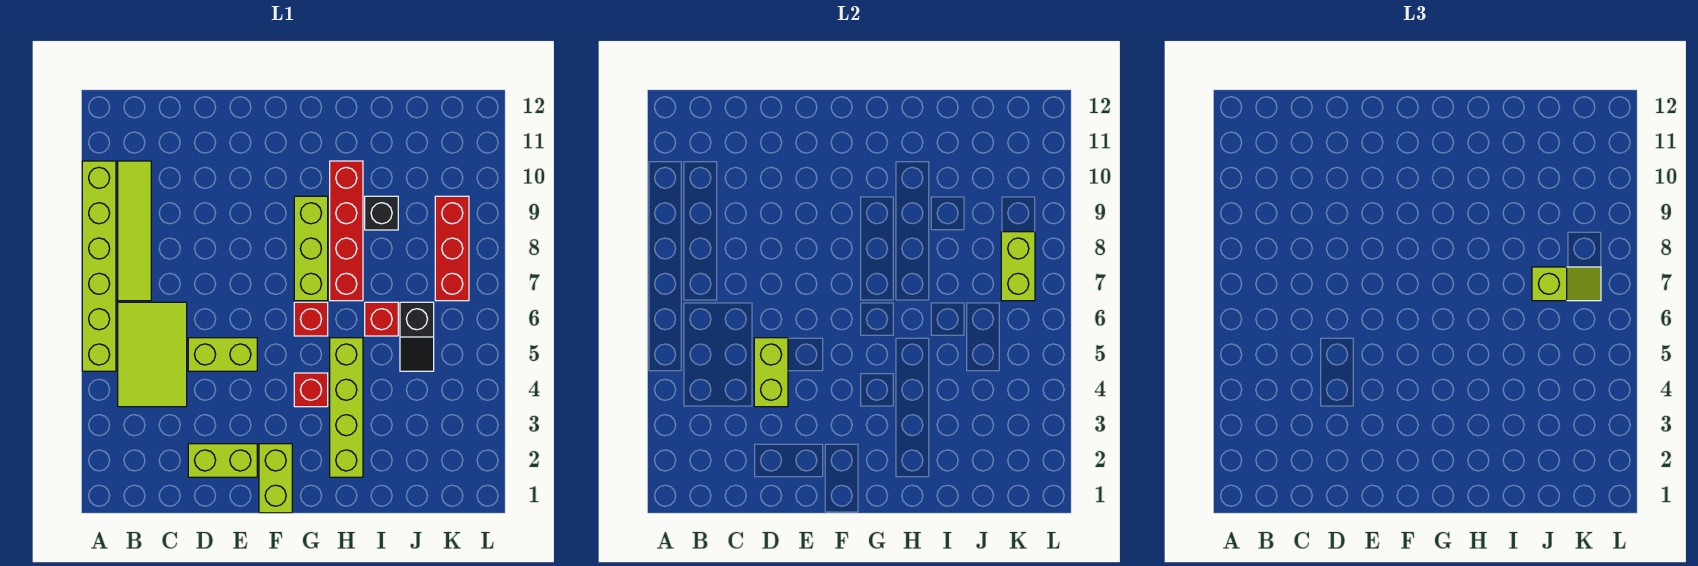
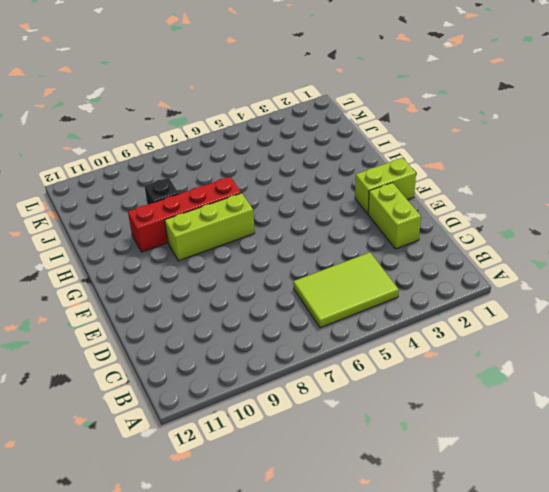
none -> lime brick A5:A10 level 1
none -> lime tile B7:B10 level 1
none -> lime brick D5:E5 level 1

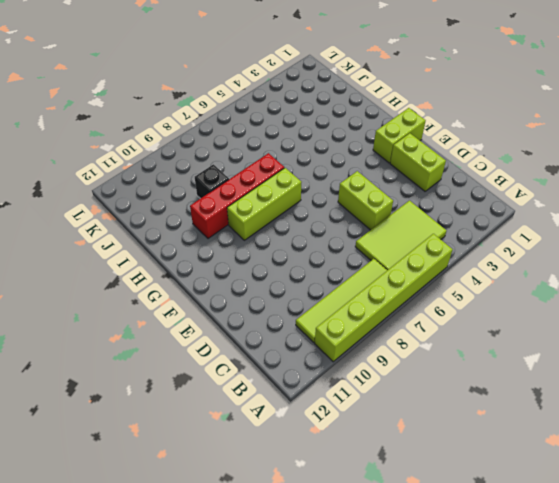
none -> red brick G4 level 1
none -> red brick G6 level 1
none -> lime brick H2:H5 level 1

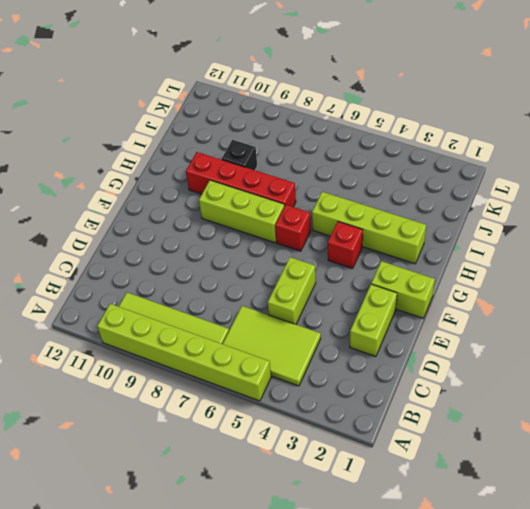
none -> red brick I6 level 1
none -> black slope J5:J6 level 1 top 6
none -> red brick K7:K9 level 1

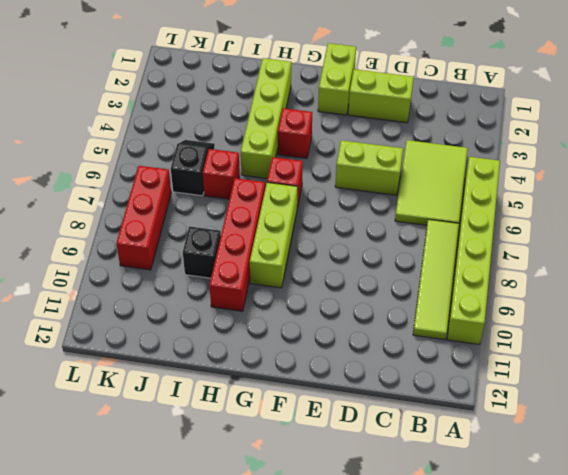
none -> lime brick D4:D5 level 2
none -> lime brick K7:K8 level 2
none -> lime slope J7:K7 level 3 top J

